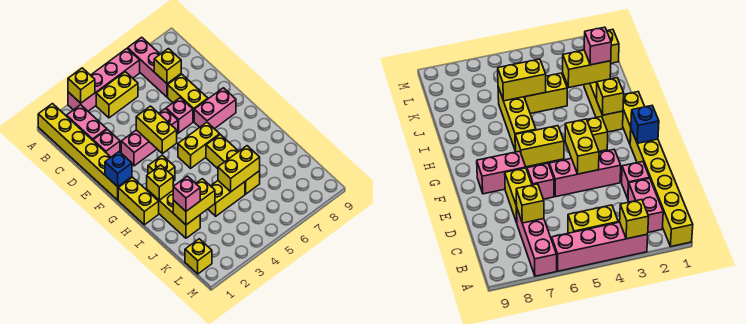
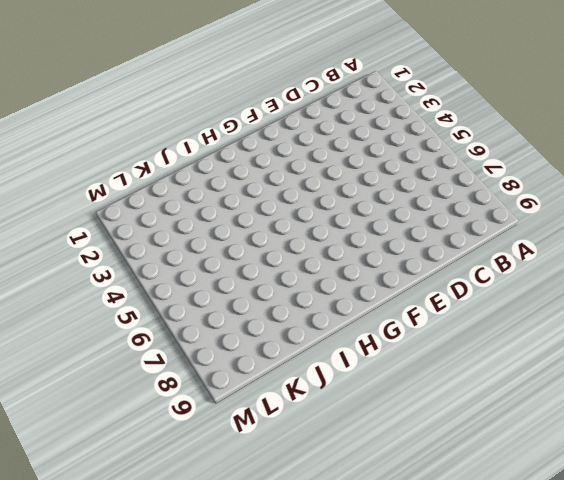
none -> yellow brick A1:F1 level 1
none -> pink brick A3:A6 level 1
none -> pink brick A7:C7 level 1

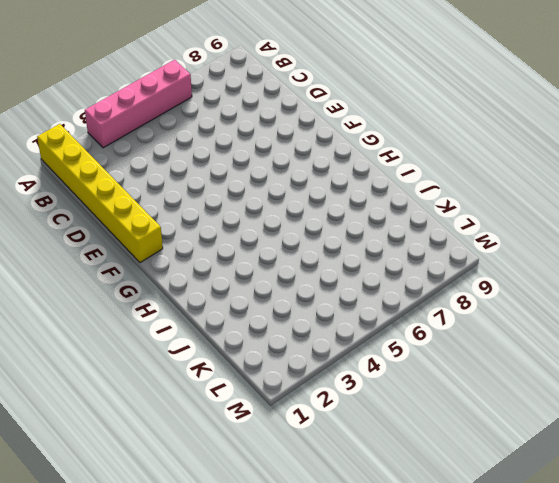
none -> pink brick A7:C7 level 1
none -> pink brick B2:C2 level 1
none -> yellow brick B4:B5 level 1

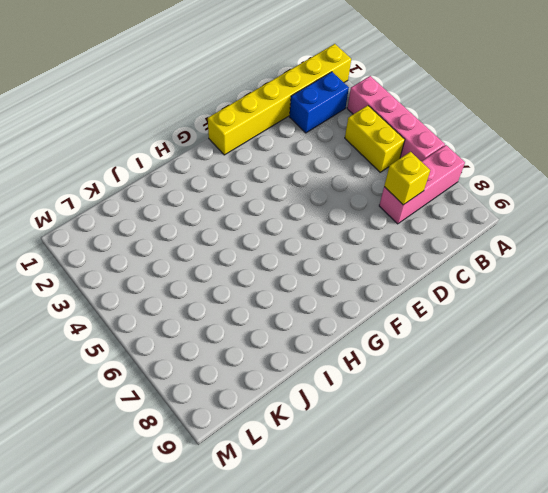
blue brick B2:C2 level 1 -> pink brick B2:C2 level 1
none -> pink brick D2 level 1
none -> yellow brick D7:E7 level 1
none -> pink brick E3:E5 level 1

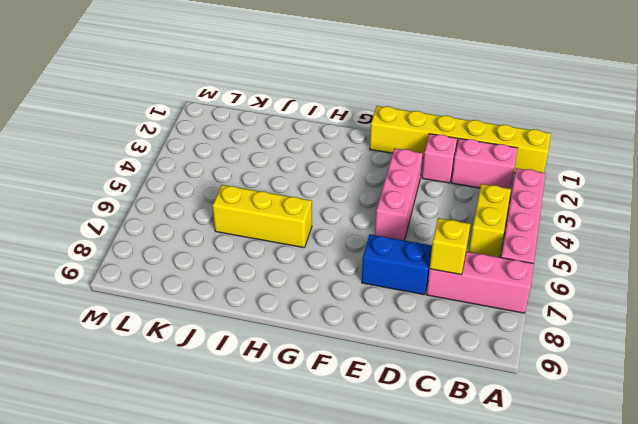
blue brick D7:E7 level 1 -> yellow brick D7:E7 level 1
none -> pink brick E6 level 1
none -> pink brick F7:F8 level 1
none -> yellow brick G1:H1 level 1

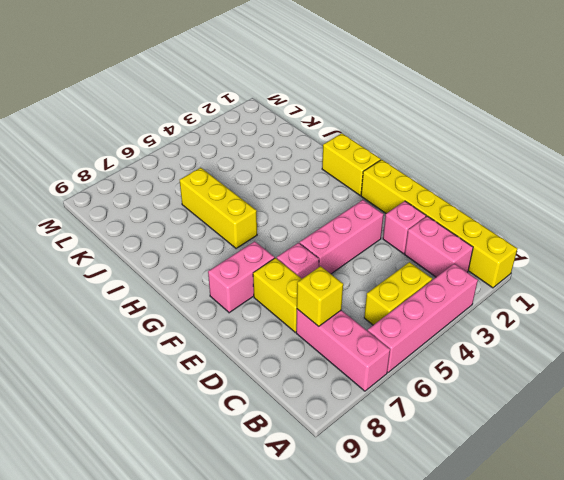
none -> yellow brick G3 level 1
none -> yellow brick G5:G6 level 1
none -> yellow brick H2:J2 level 1

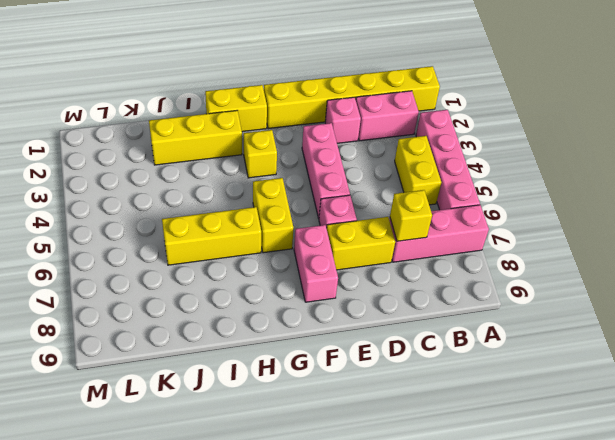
none -> yellow brick J4:J5 level 1
none -> yellow brick L1 level 1
none -> yellow brick A3 level 2

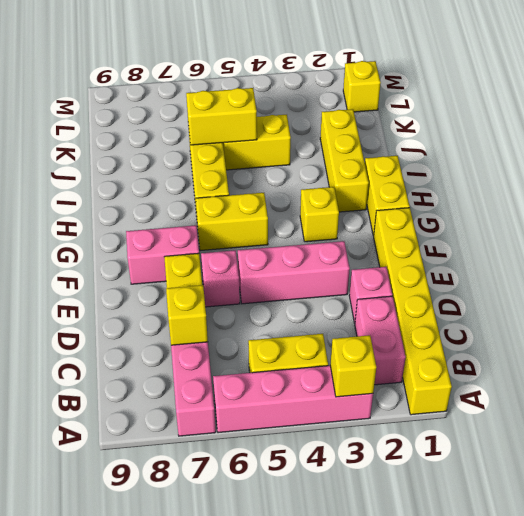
none -> yellow brick E4:F4 level 2
none -> blue brick F1 level 2
none -> yellow brick H2 level 2

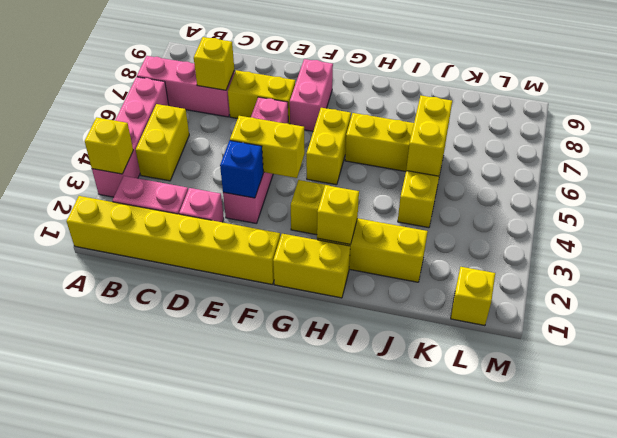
blue brick E3 level 2 -> blue brick F1 level 2
none -> yellow brick J2:J3 level 2
none -> pink brick J2 level 3

